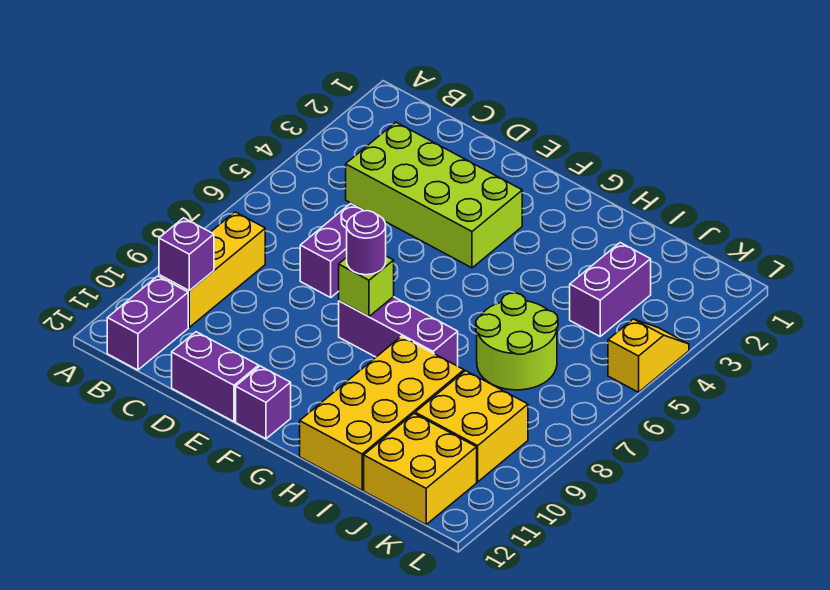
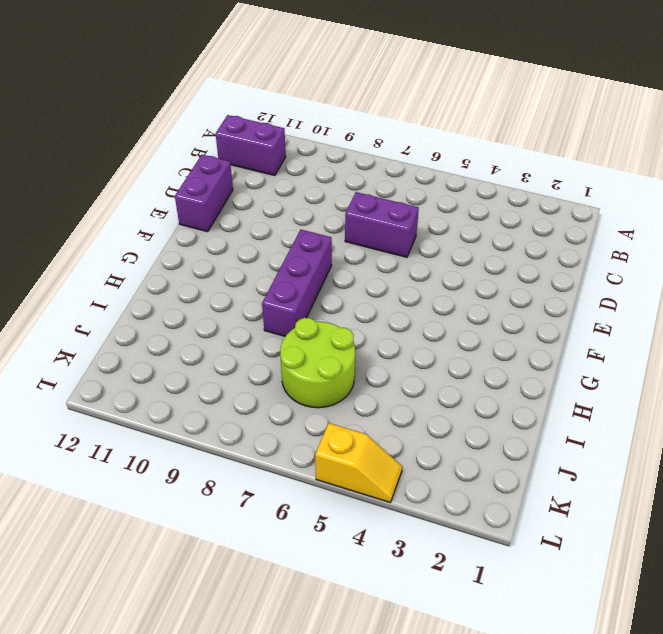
none -> yellow brick B8:B10 level 1
none -> lime brick C3:F4 level 1
none -> purple brick F12 level 1

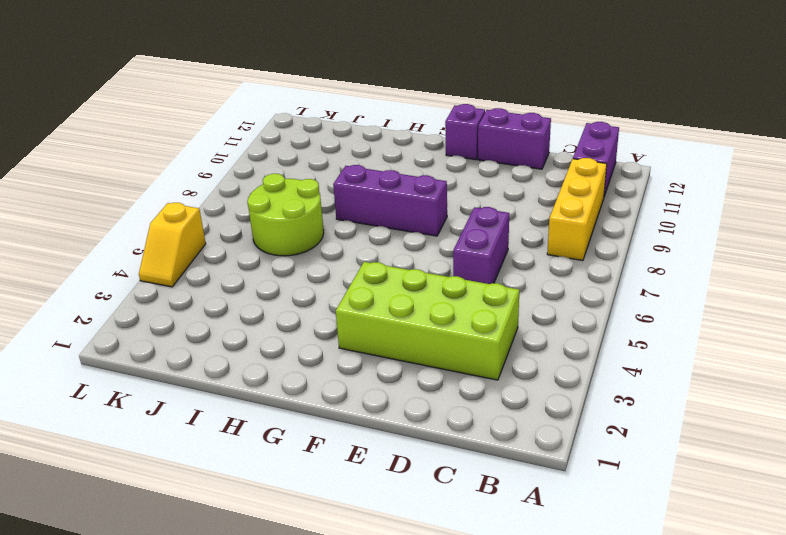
none -> yellow brick H9:I12 level 1
none -> purple brick J3:J4 level 1
none -> yellow brick J9:K10 level 1

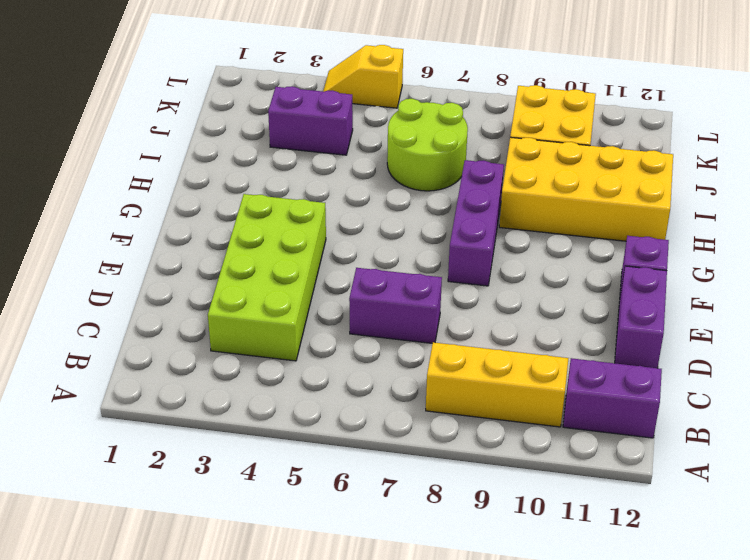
none -> yellow brick J11:K12 level 1
none -> purple brick B10 level 2
none -> lime brick F8 level 2

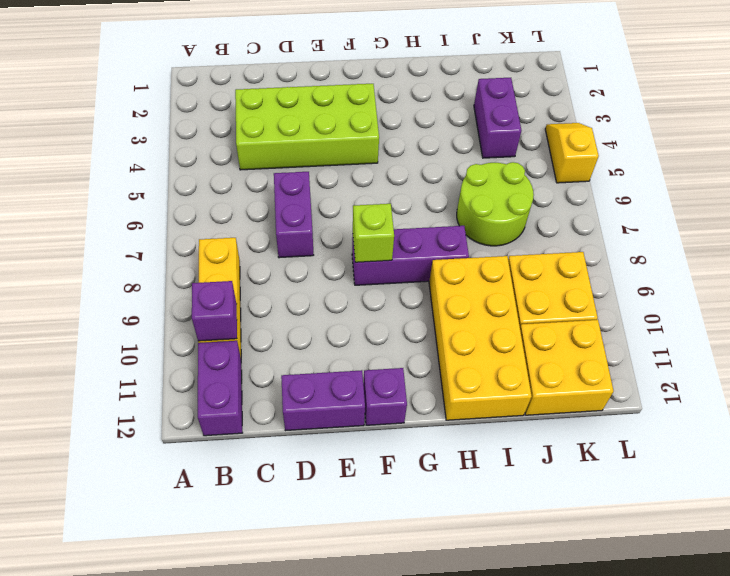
none -> purple round brick F8 level 3

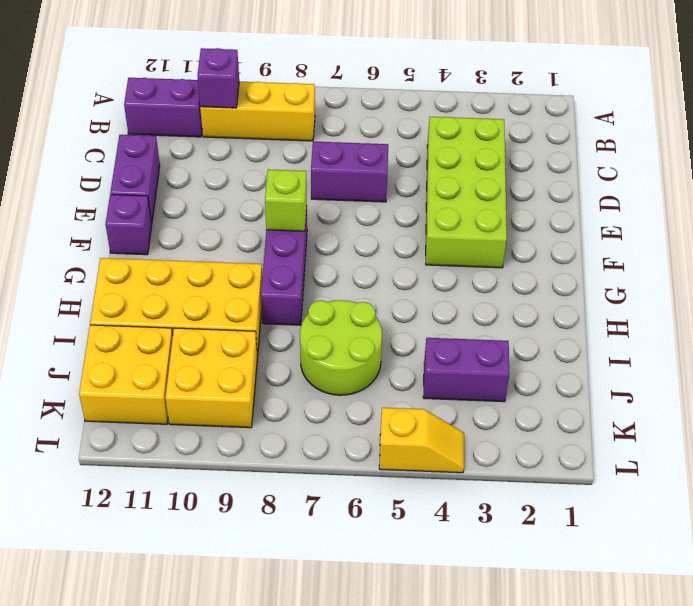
none -> purple round brick F8 level 3

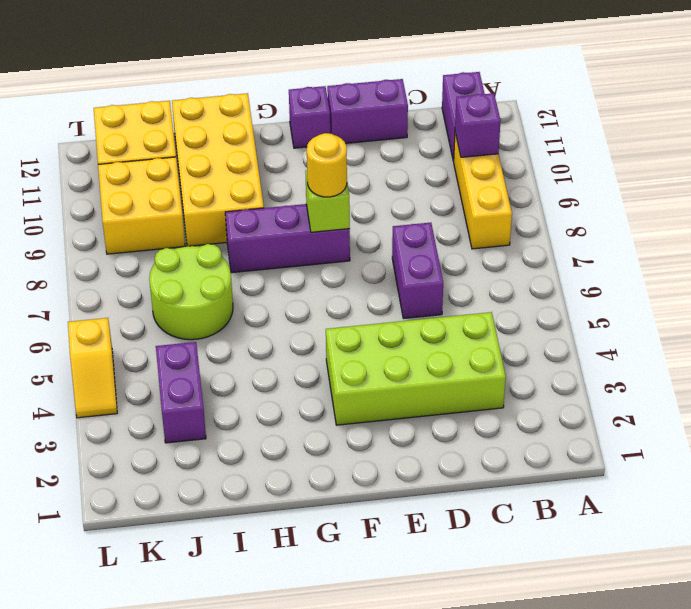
yellow round brick F8 level 3 -> purple round brick F8 level 3

